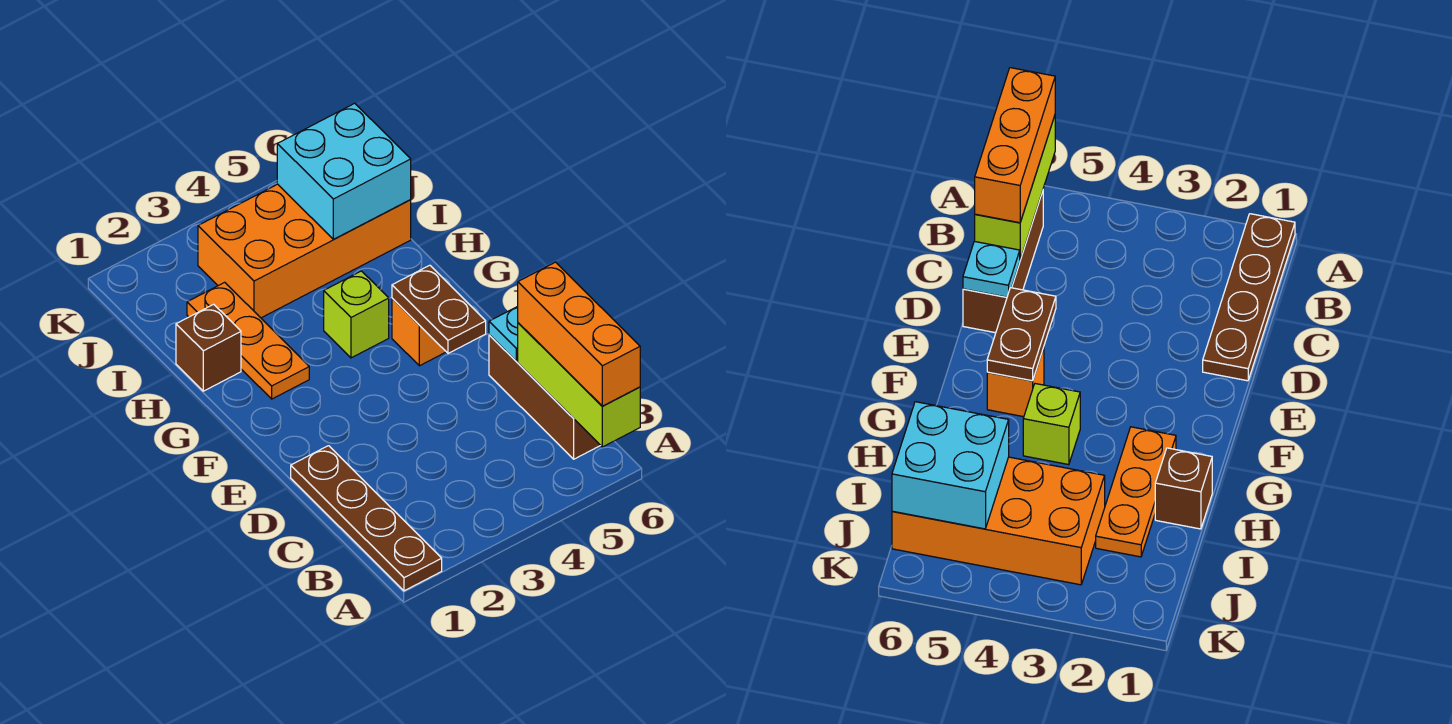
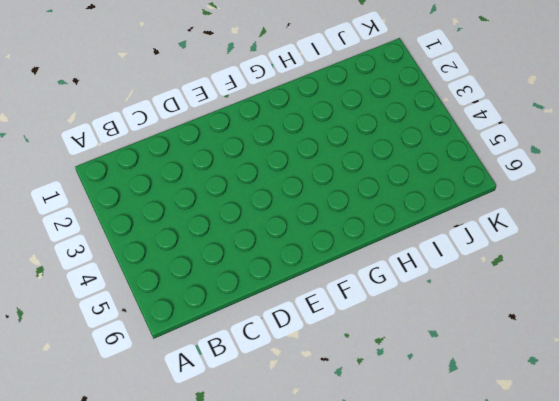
none -> brown plate A1:D1 level 1
none -> brown brick B6:D6 level 1
none -> orange brick F5 level 1

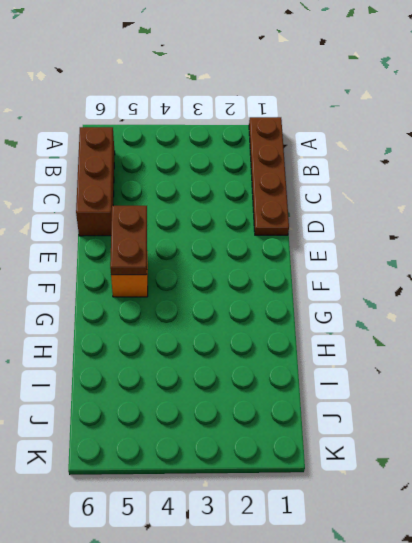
none -> orange plate G2:I2 level 1
none -> lime brick G4 level 1
none -> brown brick H1 level 1

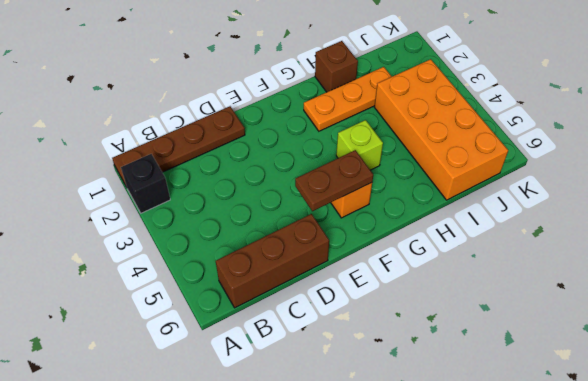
black brick A2 level 1 -> none
none -> lime brick A6:C6 level 2
none -> cyan plate D6 level 2
none -> cyan brick I5:J6 level 2

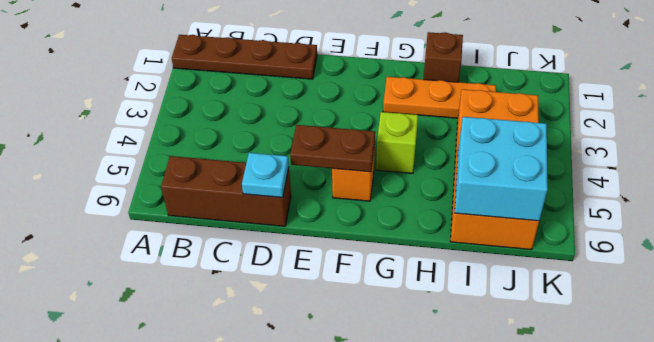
none -> lime brick A6:C6 level 2
none -> orange brick A6:C6 level 3

